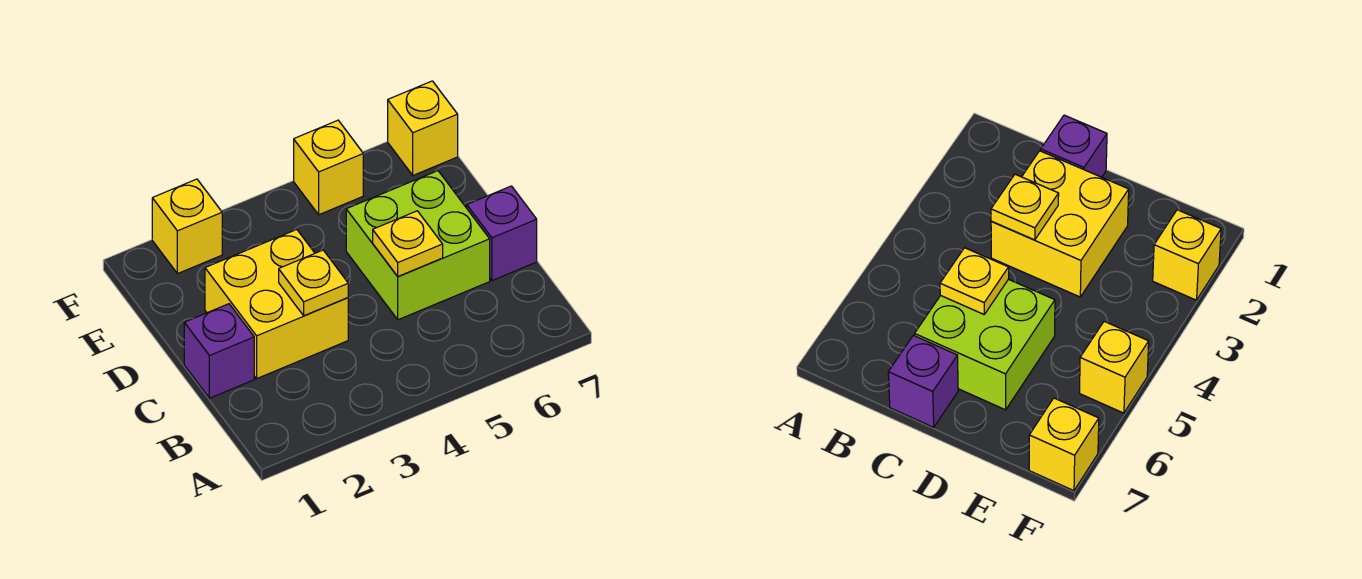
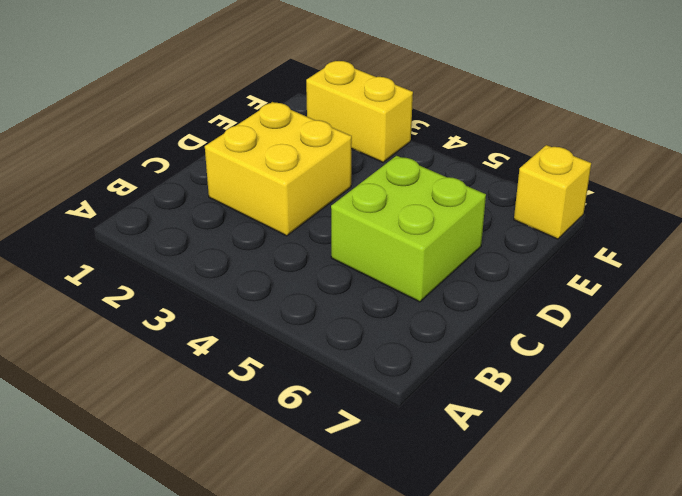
yellow brick F2:F3 level 1 -> yellow brick F2 level 1
none -> purple brick C1 level 1
none -> purple brick C7 level 1

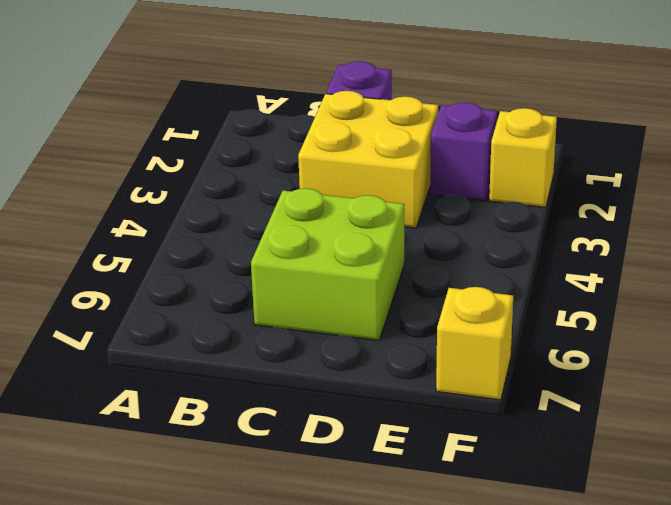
purple brick E2 level 1 -> purple brick C7 level 1
none -> yellow brick F5 level 1
none -> yellow plate C3 level 2

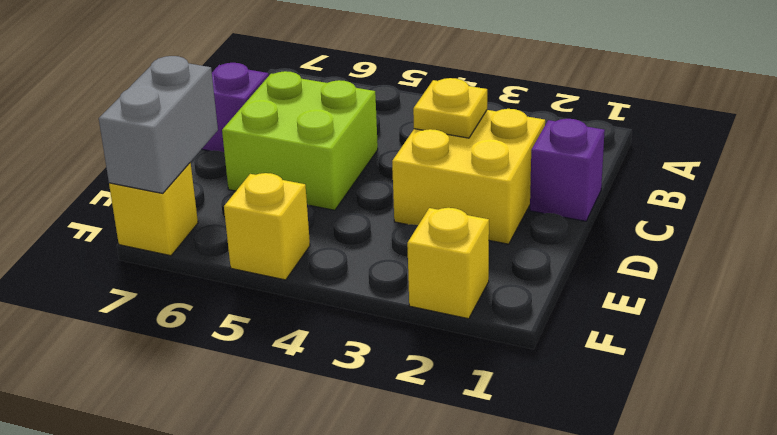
grey brick E7:F7 level 2 -> none
none -> yellow plate C5 level 2

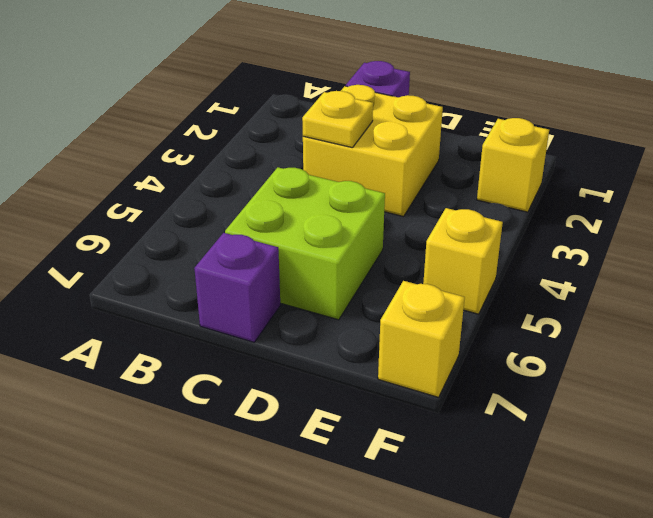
none -> yellow plate C5 level 2

